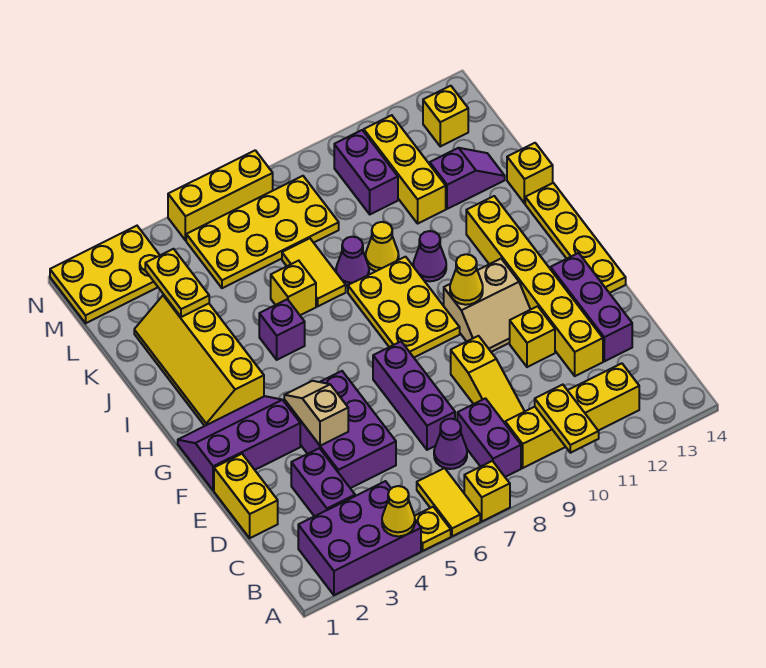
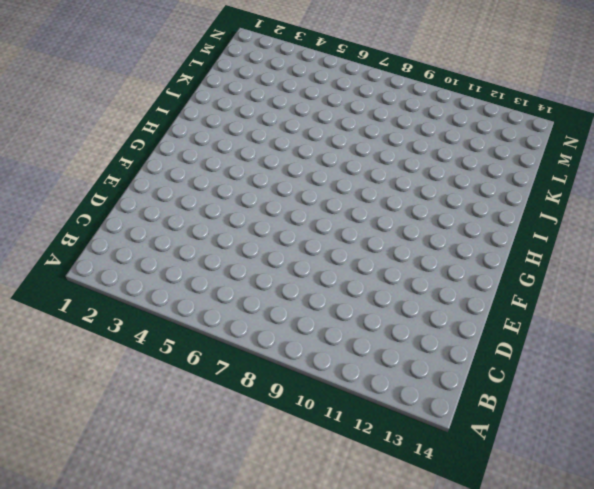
none -> purple brick A2:B4 level 1
none -> yellow plate A5 level 1
none -> yellow tile A6:B6 level 1
none -> yellow brick A7 level 1

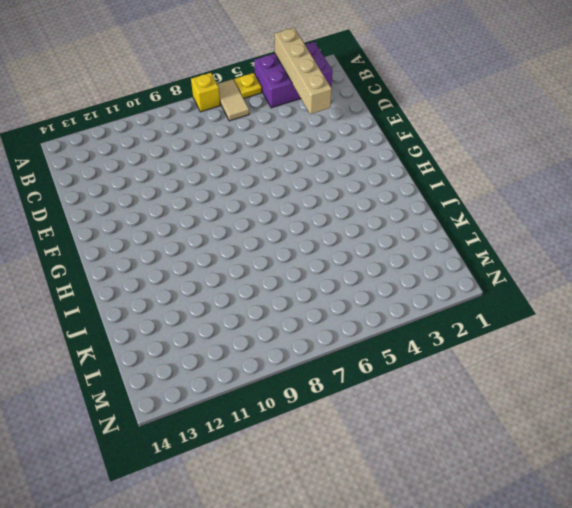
tan brick A3:D3 level 2 -> none
tan tile A6:B6 level 1 -> yellow tile A6:B6 level 1
none -> purple brick B8:C8 level 1
none -> yellow brick B9:B12 level 1
none -> purple brick C3:D3 level 1
none -> purple cone C7 level 1

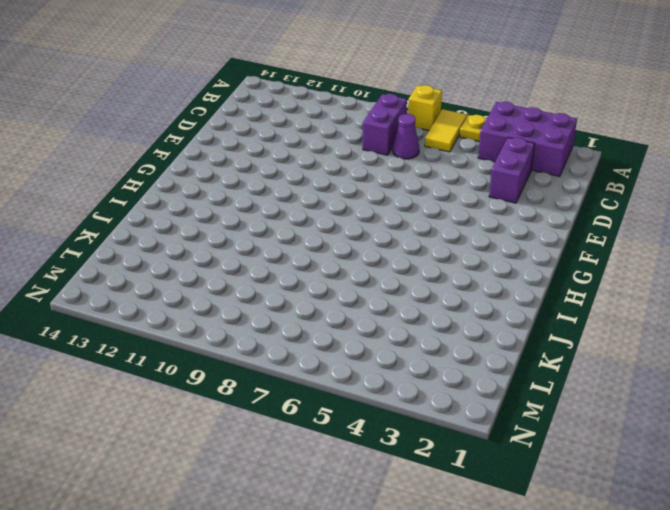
none -> yellow brick B9:B12 level 1
none -> yellow slope C9:E9 level 1 top E
none -> yellow brick D1:E1 level 1
none -> purple brick D4:F5 level 1

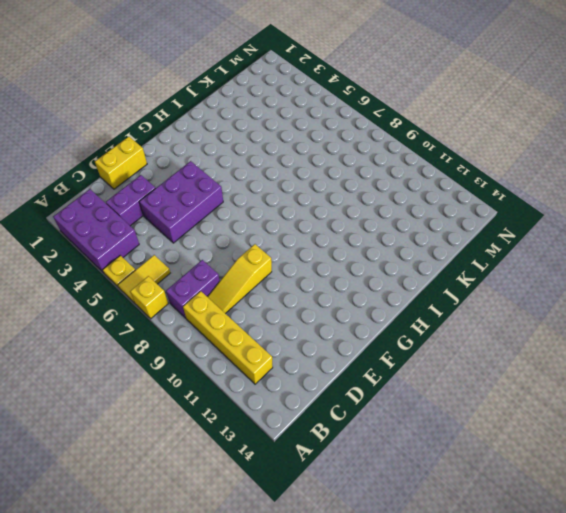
none -> purple cone C7 level 1
none -> purple brick D7:F7 level 1
none -> yellow brick D12:I12 level 1
none -> purple brick D13:F13 level 1

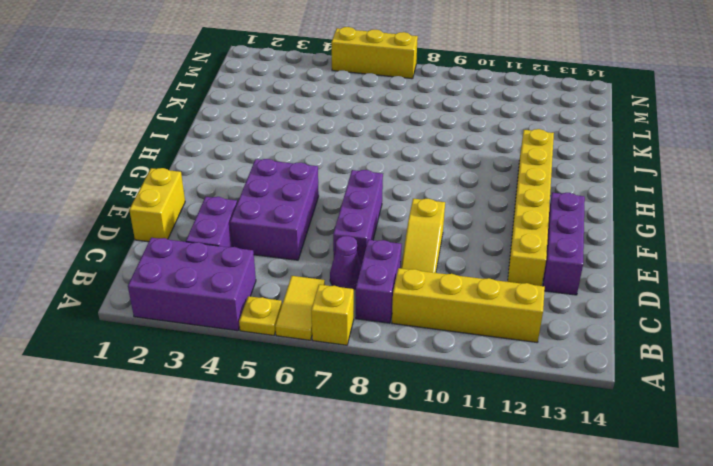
none -> yellow brick E11 level 1
none -> purple slope F1:G3 level 1 top F
none -> tan slope F10:G11 level 1 top G
none -> yellow plate F14:I14 level 1

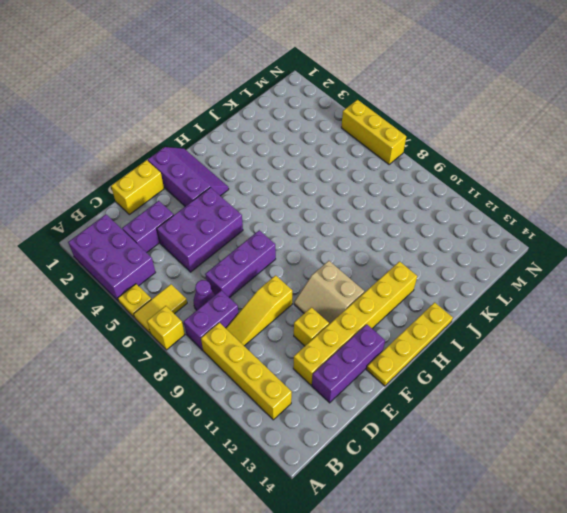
none -> yellow plate G8:I9 level 1
none -> yellow slope H2:K3 level 1 top 3
none -> purple brick I5 level 1
none -> purple cone I10 level 1

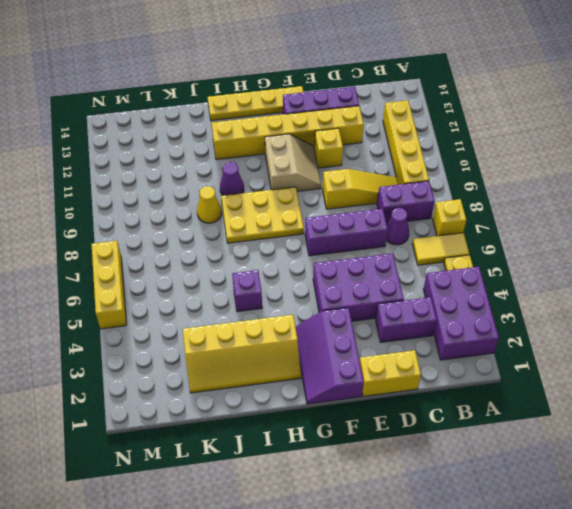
none -> yellow brick J6 level 1
none -> yellow tile J7:K7 level 1
none -> purple cone J8 level 1
none -> yellow brick J14 level 1

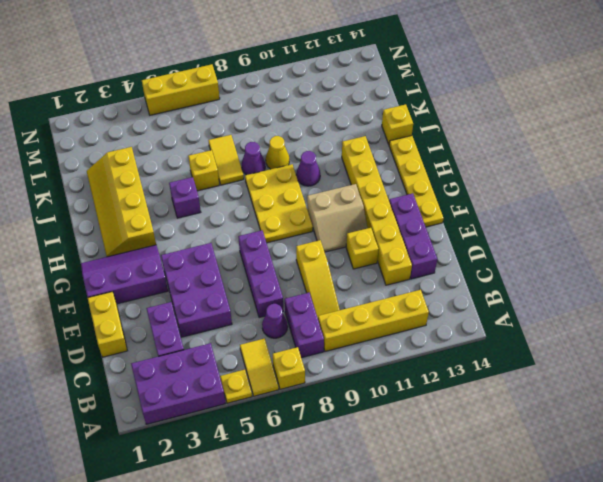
none -> yellow brick K11:M11 level 1
none -> purple slope K12:K13 level 1 top 12
none -> yellow plate L5:M8 level 1
none -> purple brick L10:M10 level 1

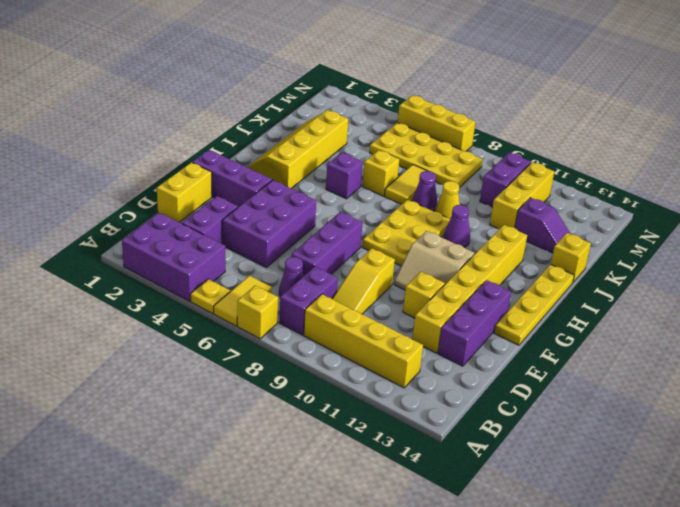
none -> yellow plate M1:N3 level 1
none -> yellow brick M13 level 1
none -> yellow cone A4 level 2
none -> yellow plate A10:B10 level 2

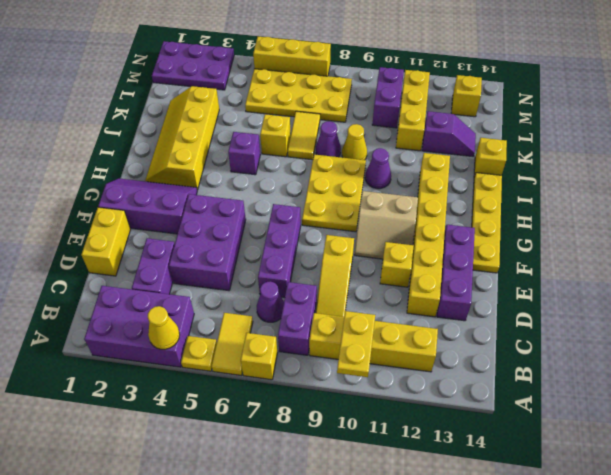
purple plate M1:N3 level 1 -> yellow plate M1:N3 level 1
none -> tan slope E4:F4 level 2 top E
none -> yellow cone G10 level 2
none -> yellow plate K3:L3 level 2

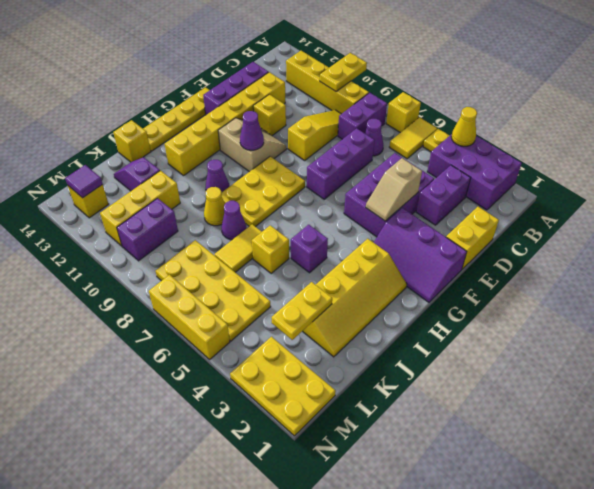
purple cone G10 level 2 -> yellow cone G10 level 2
purple tile M13 level 2 -> none

